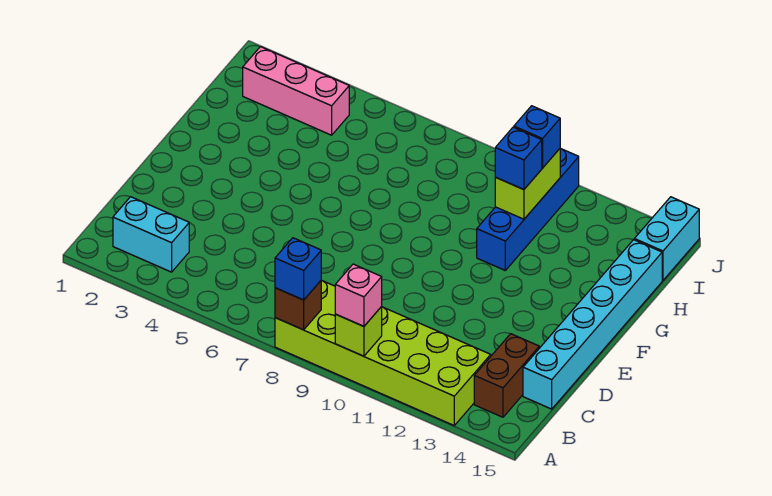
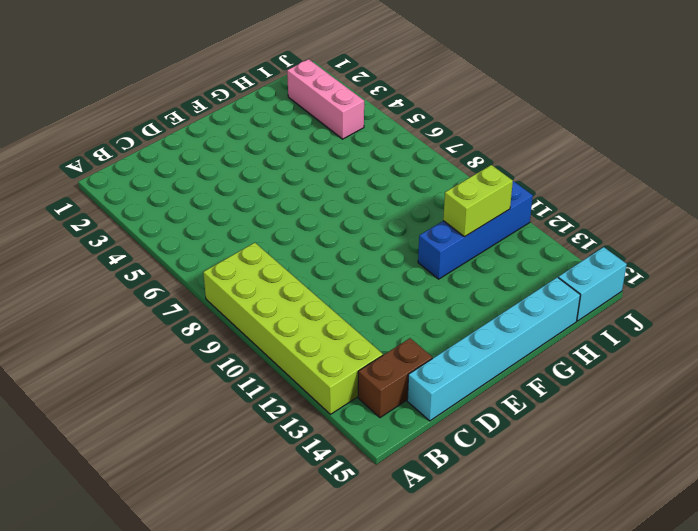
none -> cyan brick B2:B3 level 1
none -> brown brick A8 level 2
none -> lime brick A10 level 2

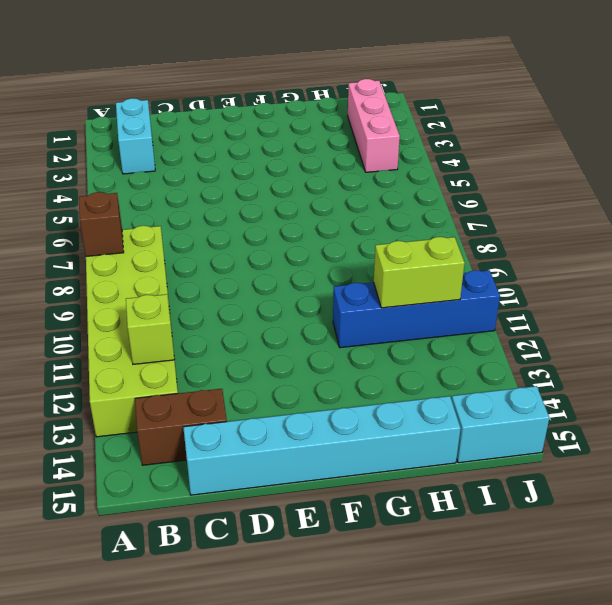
lime brick B12 level 2 -> lime brick A10 level 2
none -> blue brick A8 level 3
none -> pink brick A10 level 3
none -> blue brick H11 level 3

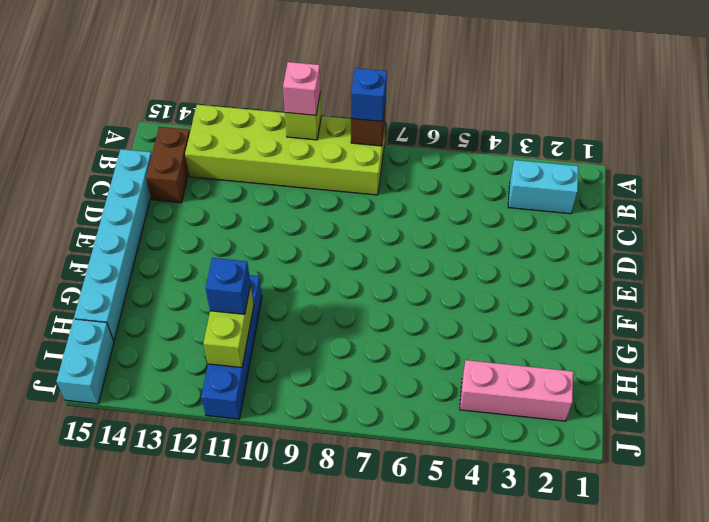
none -> blue brick I11 level 3

